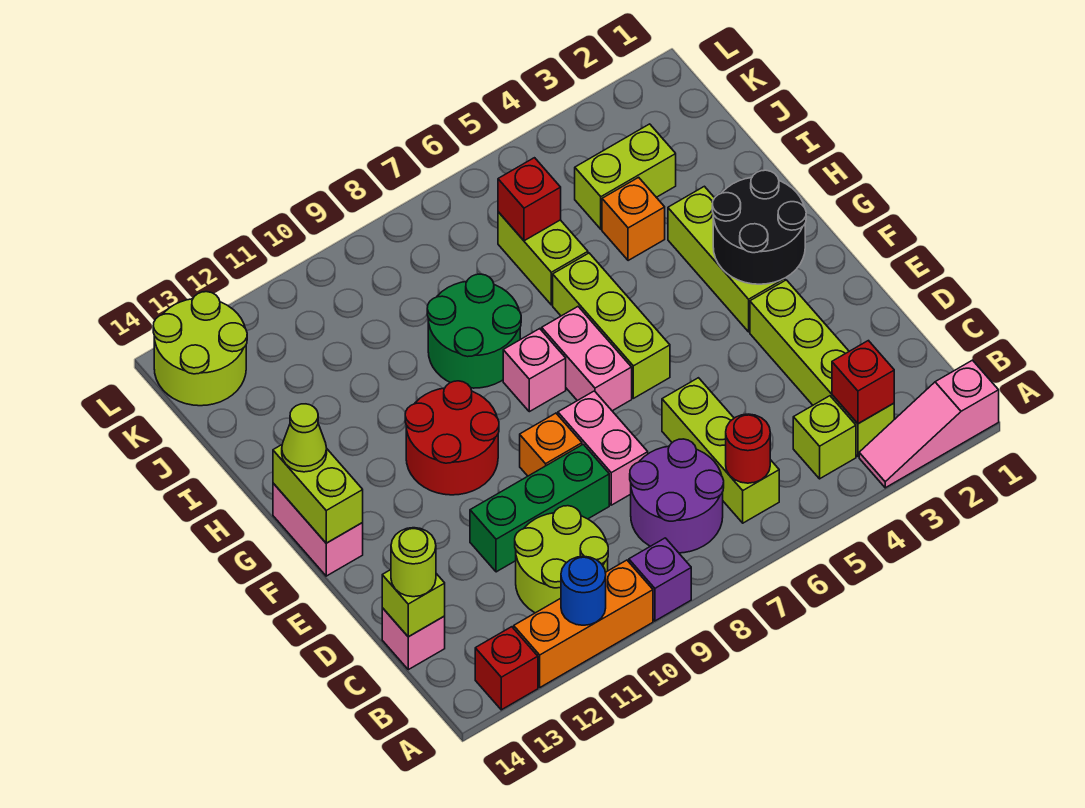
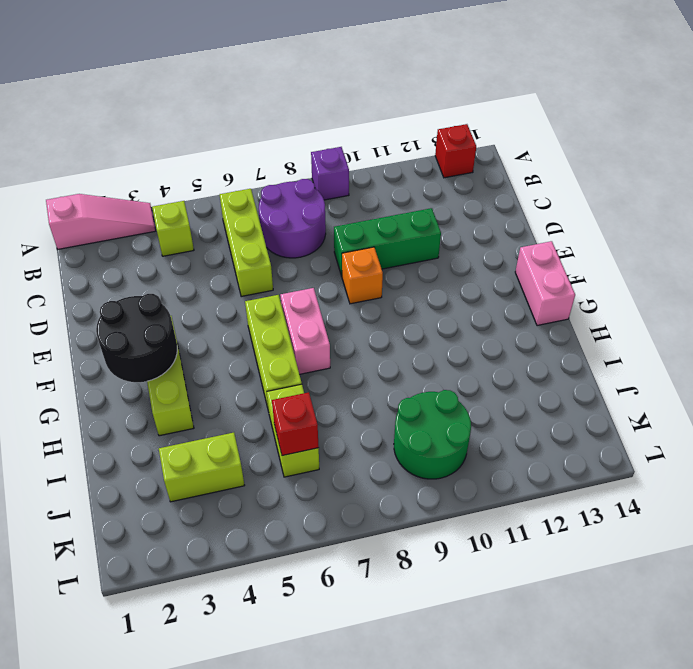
green round brick J9:K10 level 1 -> green round brick H8:I9 level 1
none -> orange brick A10:A12 level 1
none -> lime brick B3:E3 level 1
none -> lime round brick B10:C11 level 1
none -> pink brick C14 level 1

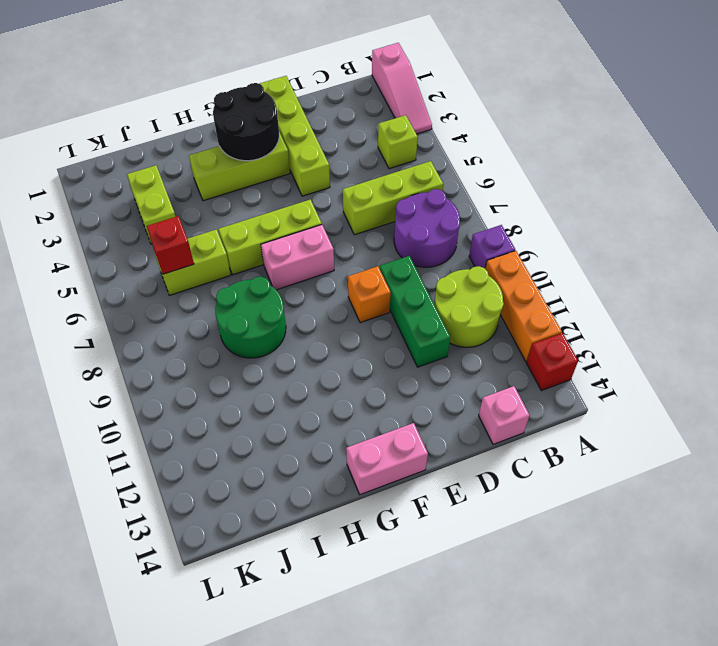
lime brick E1:E4 level 1 -> lime brick B3:E3 level 1
none -> pink brick D8:E8 level 1
none -> red round brick F10:G11 level 1
none -> pink brick G8 level 1
none -> orange brick I4 level 1

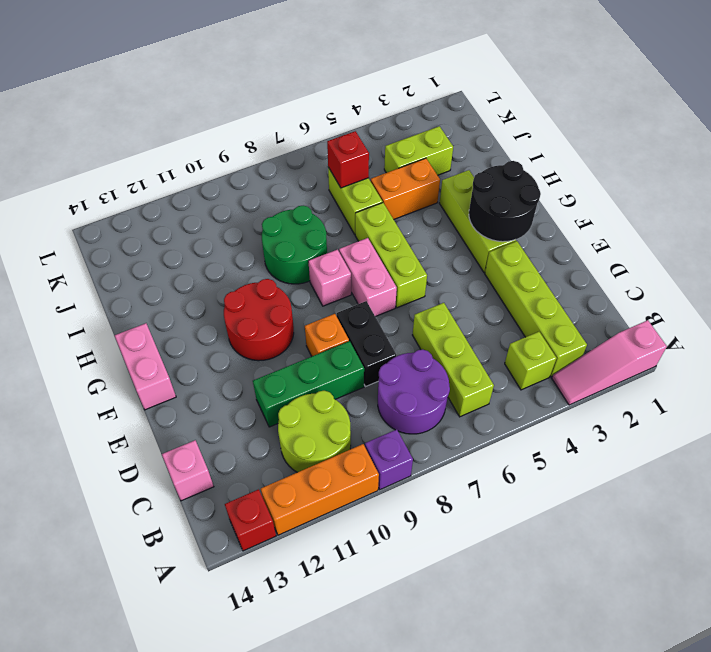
black brick D8:E8 level 1 -> pink brick D8:E8 level 1
orange brick I4:I5 level 1 -> orange brick I4 level 1
none -> lime round brick K13:L14 level 1
none -> blue round brick A11 level 2
none -> red brick B3 level 2
none -> red round brick B6 level 2

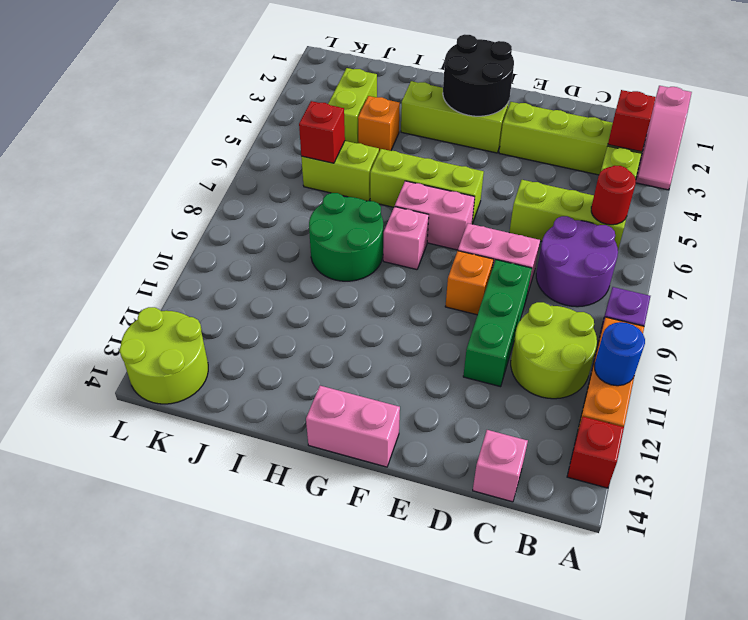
none -> red round brick F10:G11 level 1
none -> lime brick C14 level 2
none -> lime brick F14:G14 level 2
none -> lime round brick C14 level 3

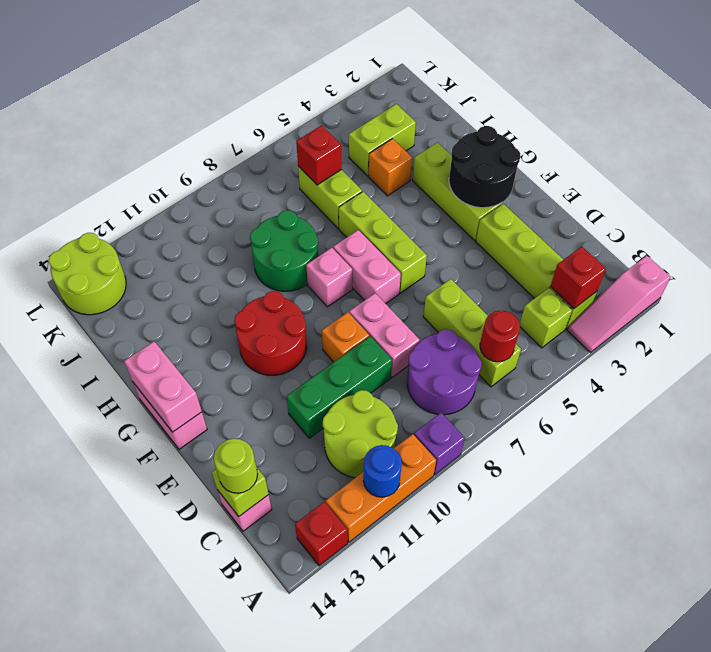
pink brick F14:G14 level 2 -> lime brick F14:G14 level 2
none -> lime cone G14 level 3

